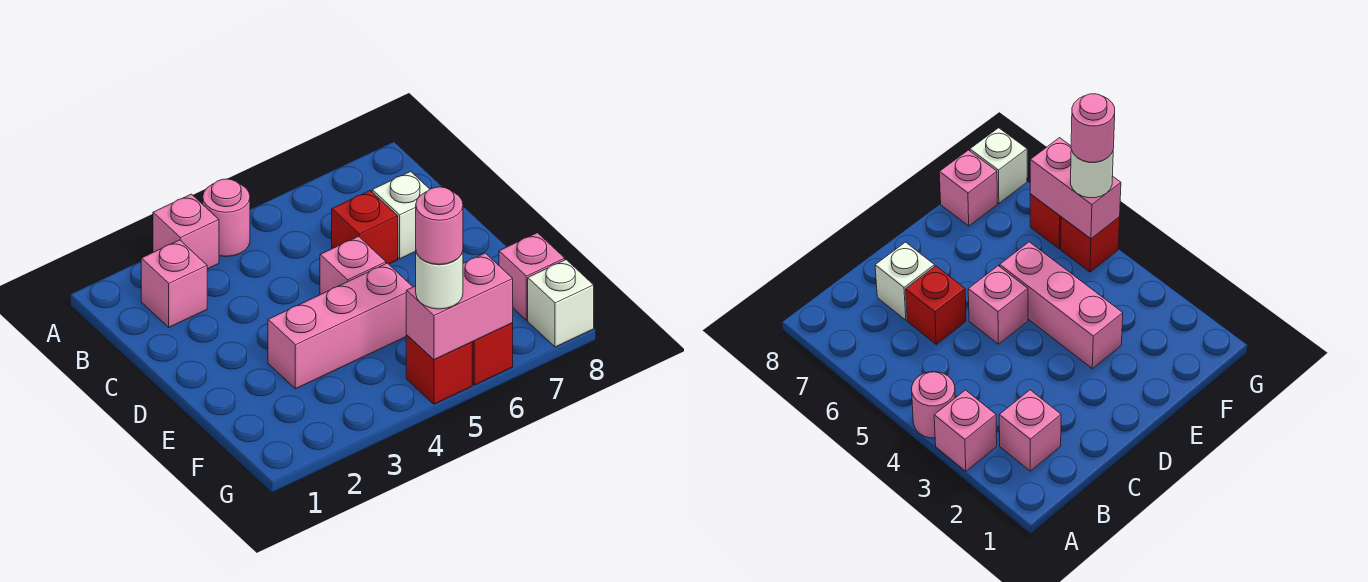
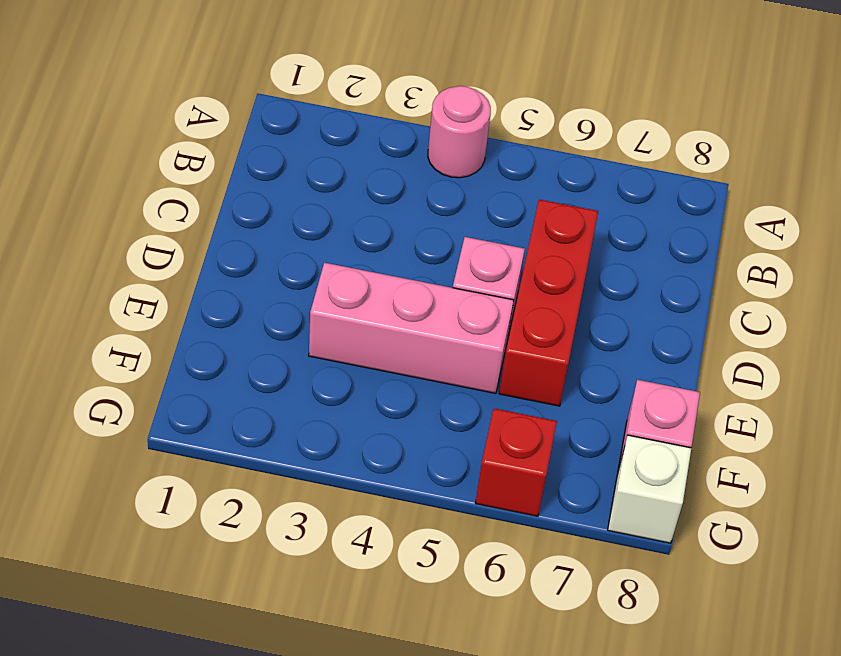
red brick C6:E6 level 1 -> red brick C6 level 1
none -> pink brick A3 level 1
none -> pink brick B2 level 1
none -> white brick C7 level 1

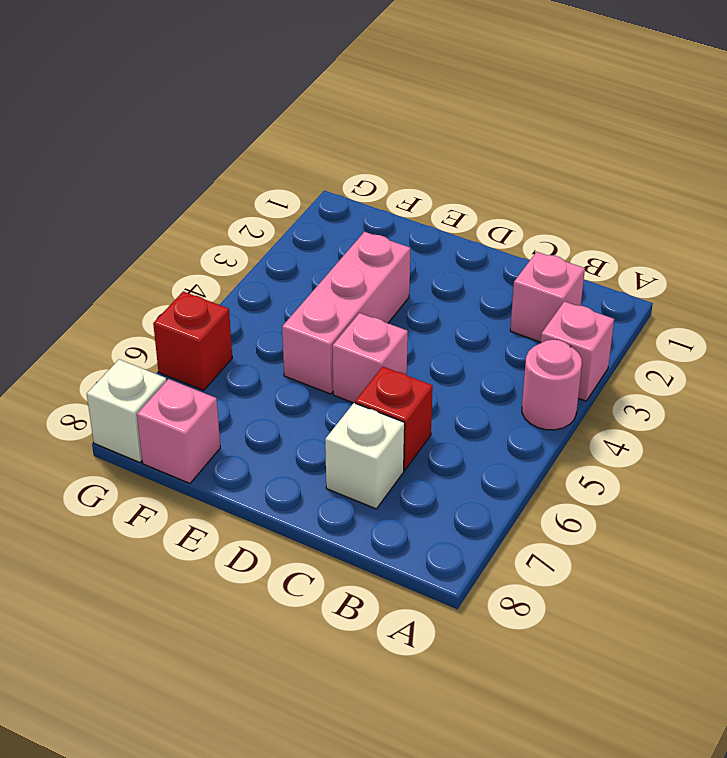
none -> red brick G5 level 1
none -> pink brick G5:G6 level 2
none -> white round brick G5 level 3

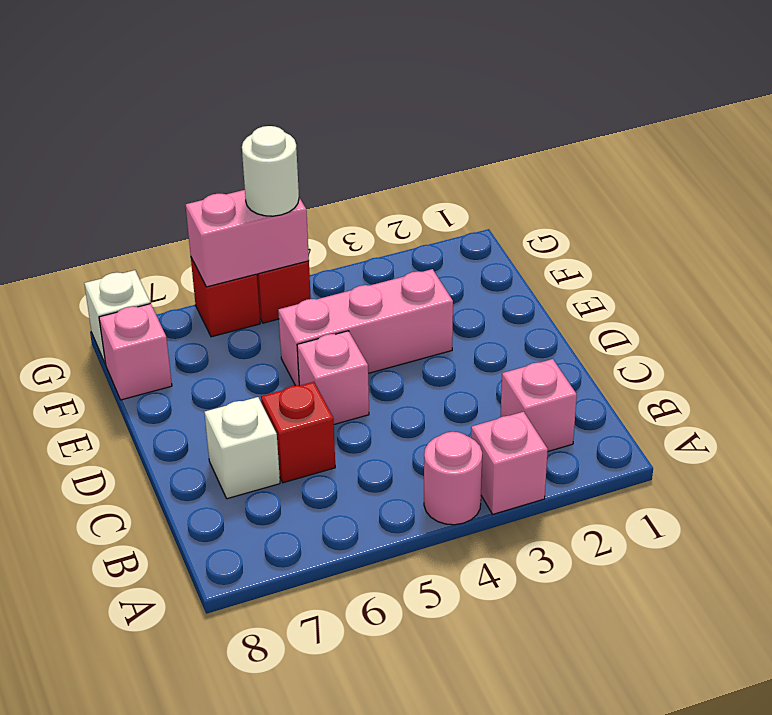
none -> pink round brick G5 level 4

